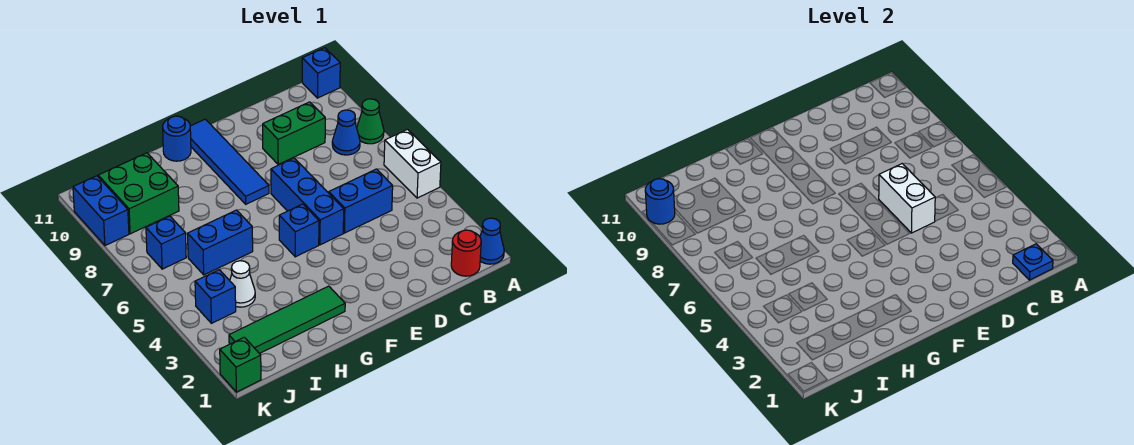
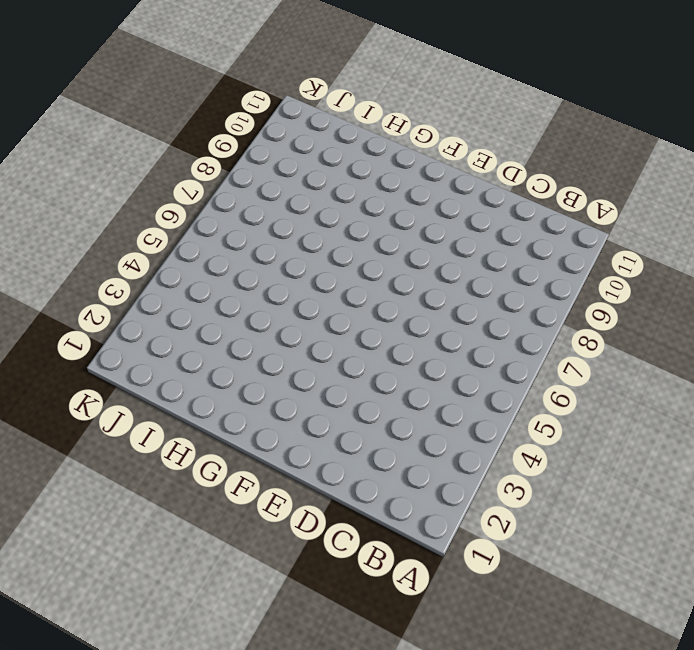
none -> blue cone A1 level 1
none -> white brick A5:A6 level 1
none -> green cone A8 level 1

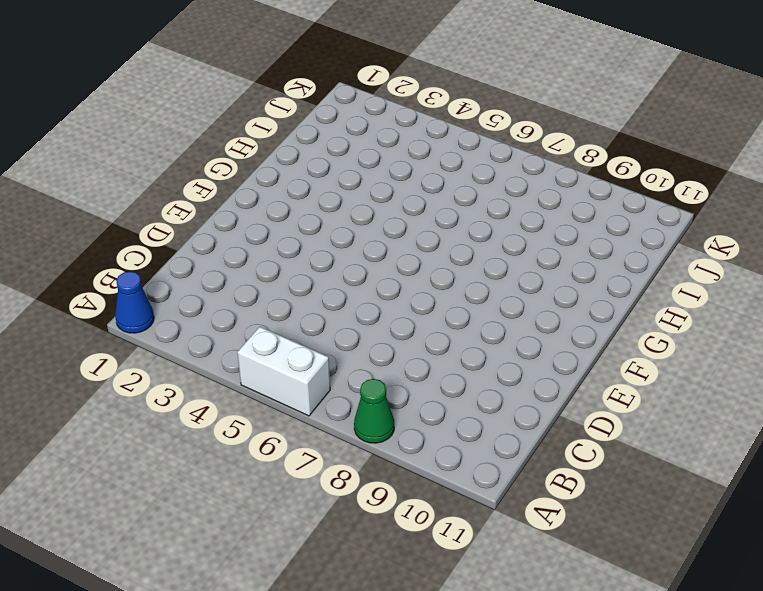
none -> blue brick A11 level 1
none -> red round brick B1 level 1
none -> blue cone B8 level 1

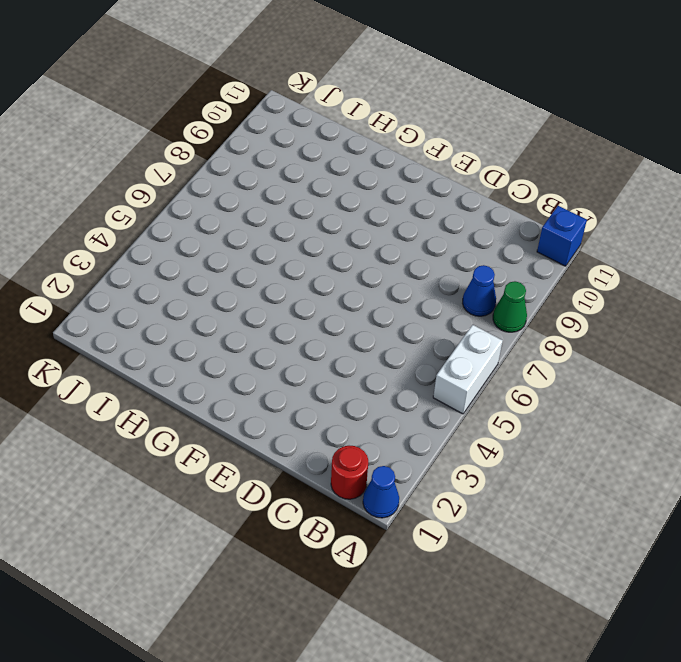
none -> blue brick C5:D5 level 1
none -> green brick C9:D9 level 1
none -> blue brick E5:E7 level 1

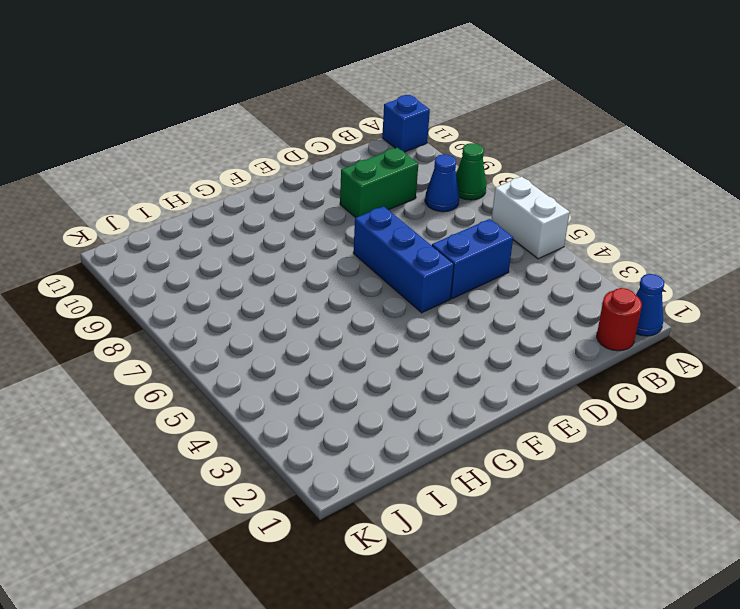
none -> blue brick F5 level 1
none -> blue tile F8:F11 level 1
none -> green tile G2:J2 level 1

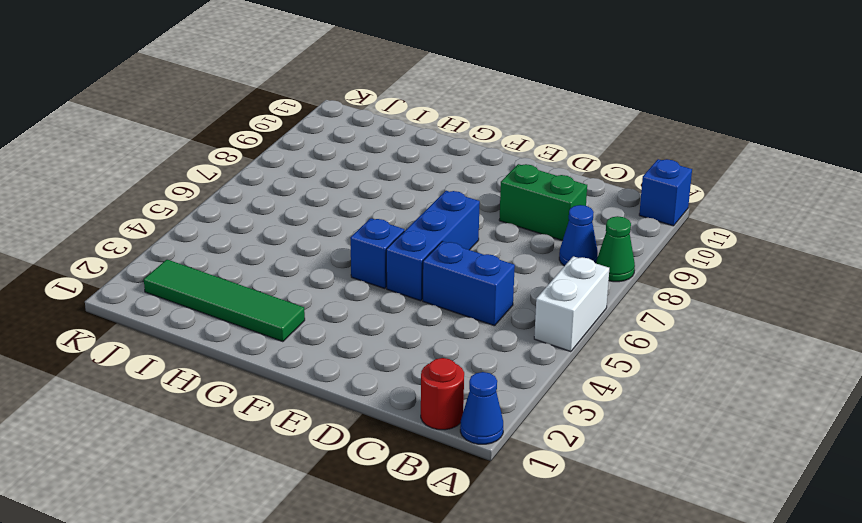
none -> blue tile F8:F11 level 1
none -> blue round brick G11 level 1
none -> blue brick H6:I6 level 1

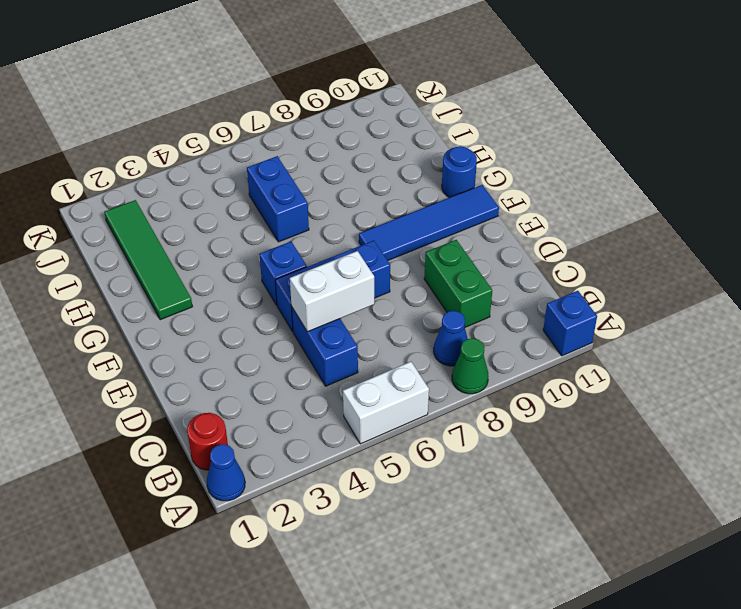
none -> white cone I4 level 1
none -> green brick I9:J10 level 1
none -> blue brick J4 level 1

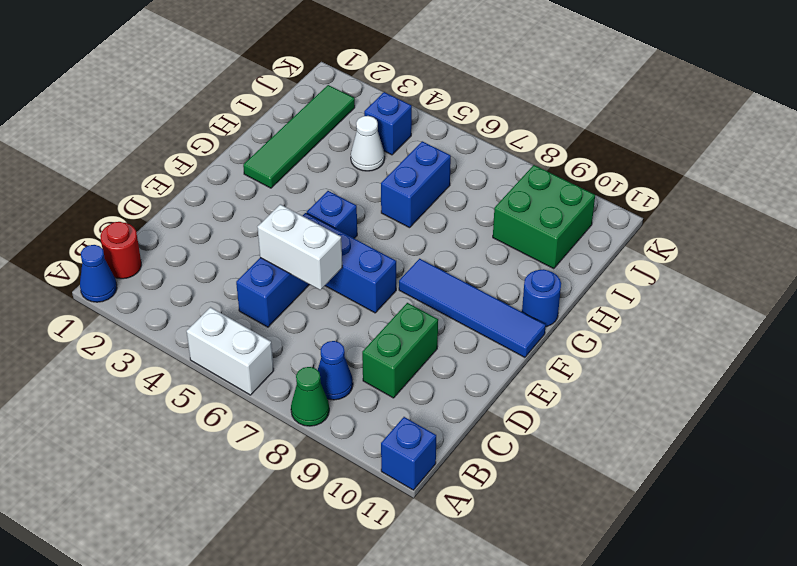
none -> blue brick J7 level 1
none -> green brick K1 level 1
none -> blue brick K9:K10 level 1

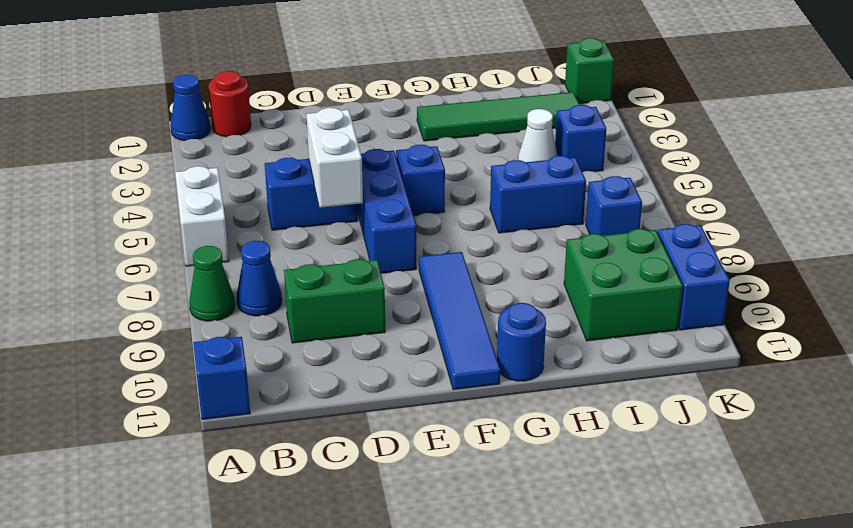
none -> blue plate B1 level 2
none -> blue round brick K10 level 2

